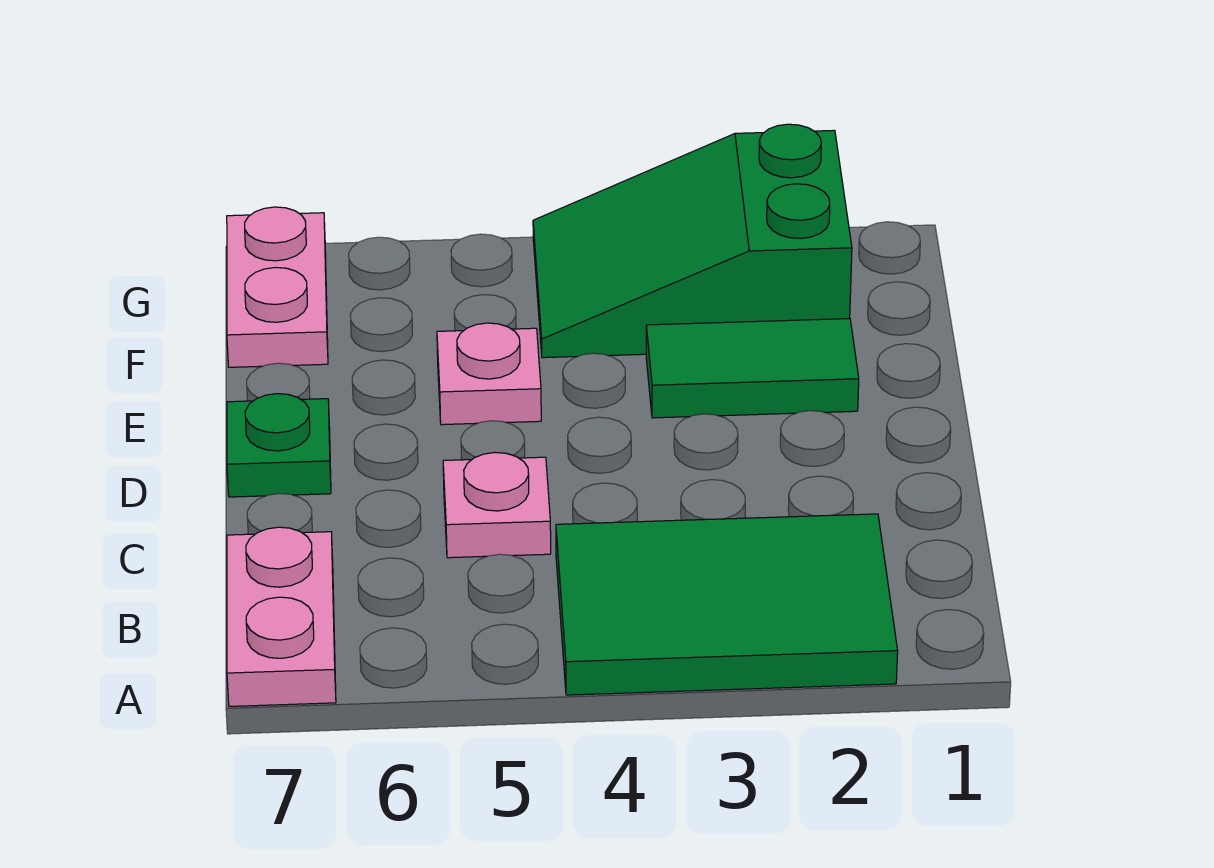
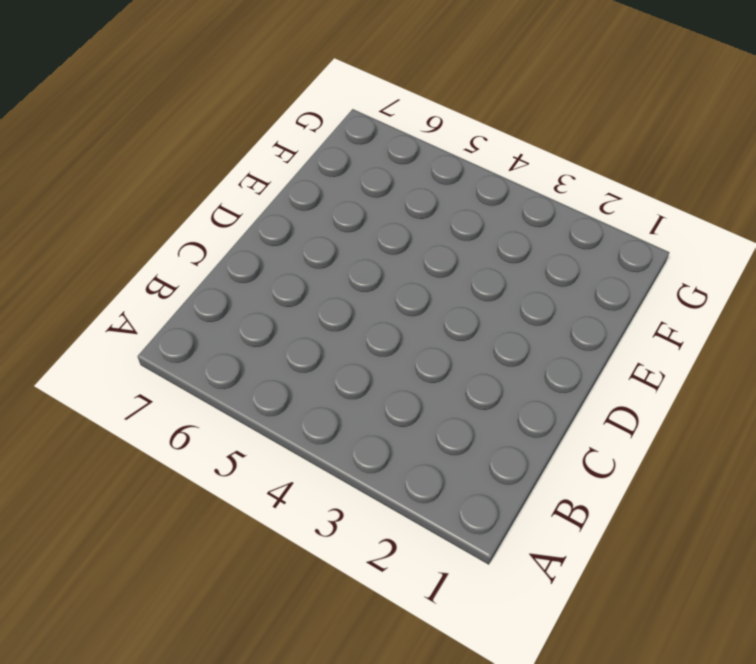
none -> green tile A2:B4 level 1
none -> pink plate A7:B7 level 1

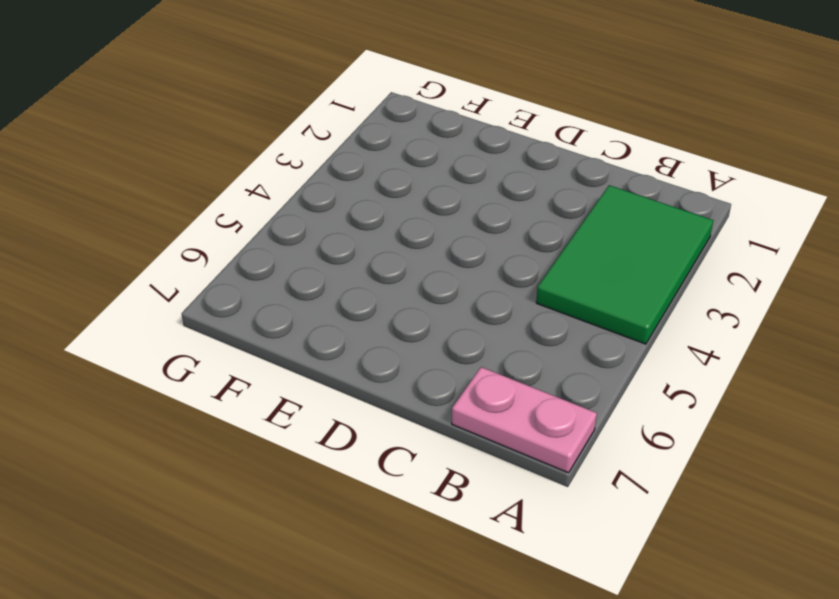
none -> pink plate C5 level 1
none -> green plate D7 level 1

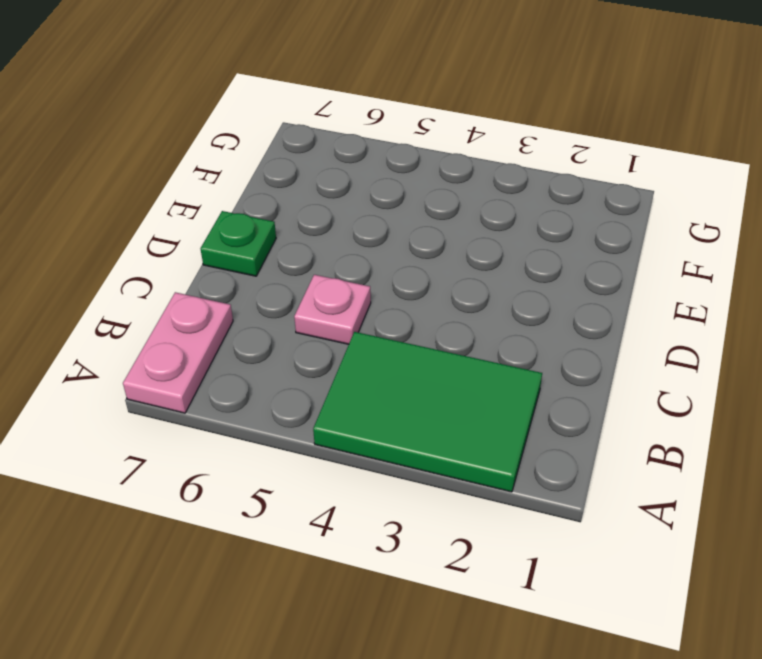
none -> green tile E2:E3 level 1
none -> pink plate E5 level 1

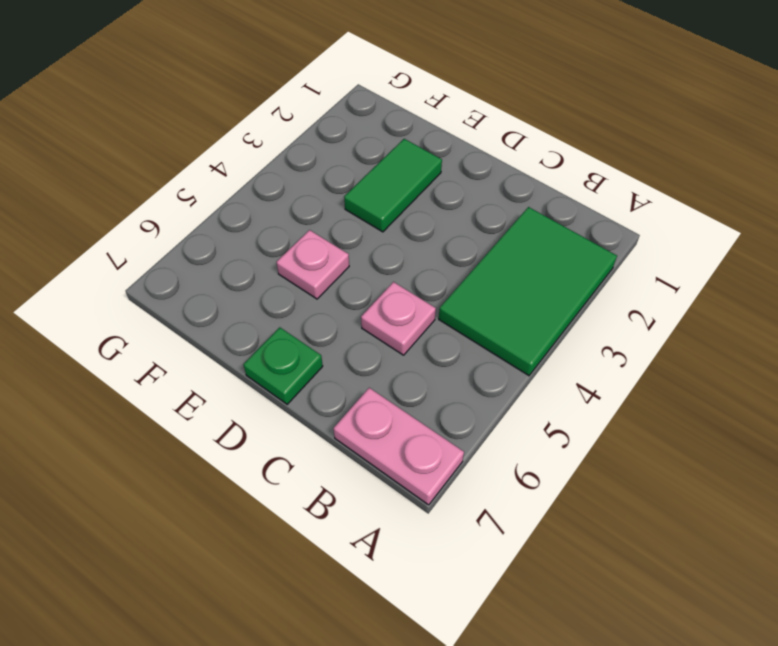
none -> green slope F2:G4 level 1 top 2
none -> pink plate F7:G7 level 1

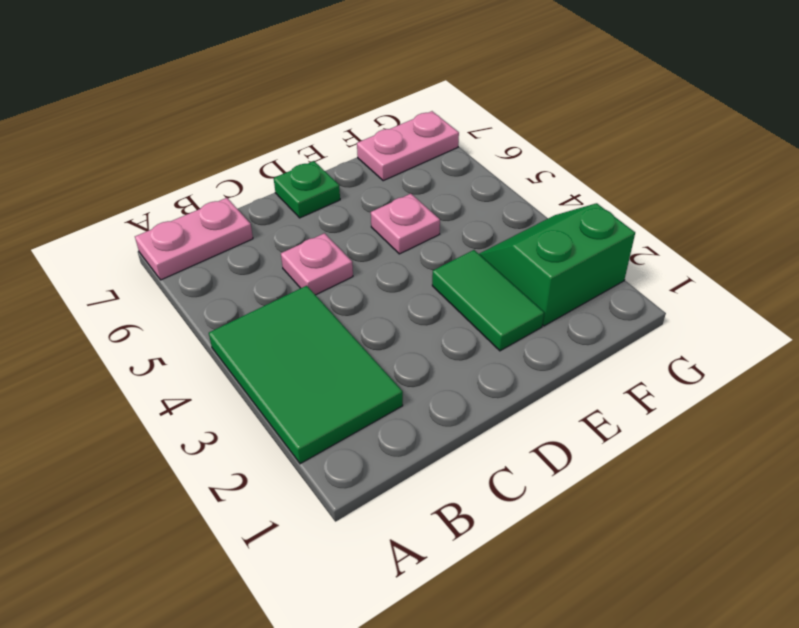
green slope F2:G3 level 1 top 2 -> green slope F2:G4 level 1 top 2

